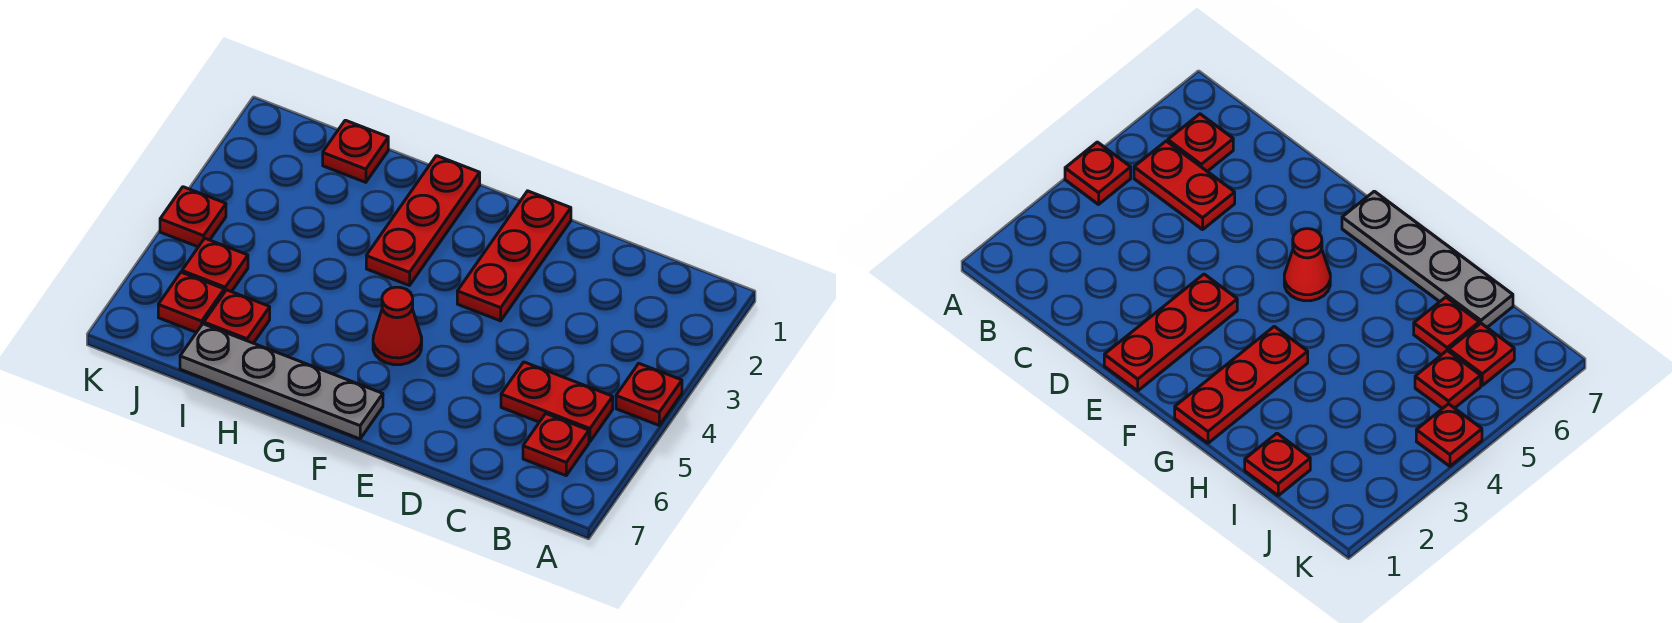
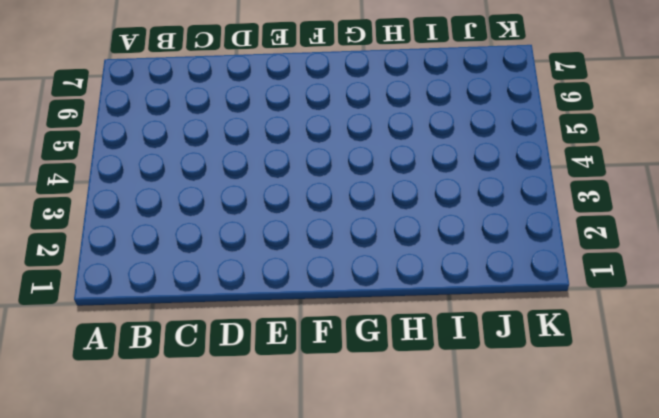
none -> red plate A4 level 1
none -> red plate B5:C5 level 1
none -> red plate B6 level 1

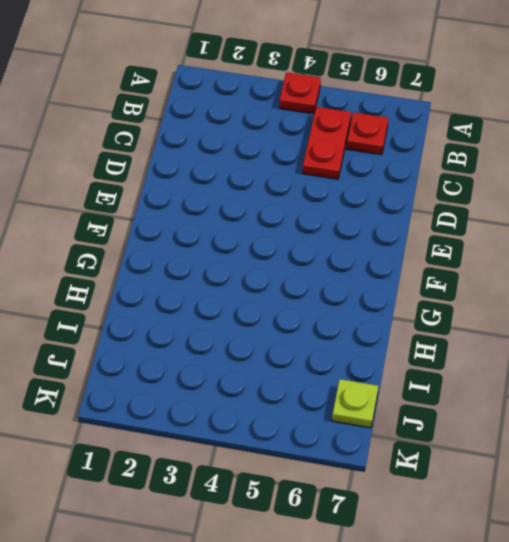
lime plate J7 level 1 -> none
none -> red plate E1:E3 level 1
none -> red cone F5 level 1
none -> grey plate F7:I7 level 1

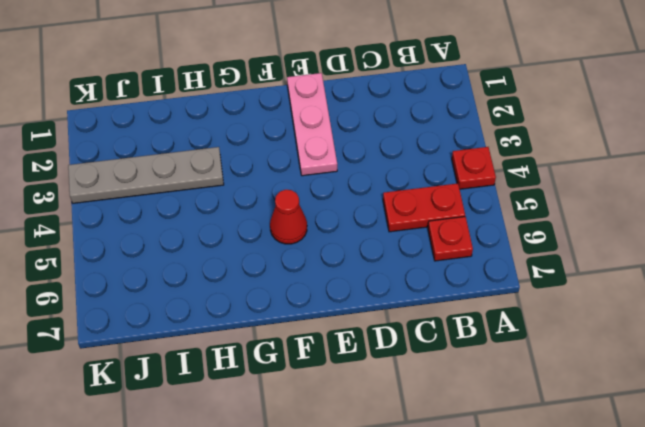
pink plate E1:E3 level 1 -> red plate E1:E3 level 1
grey plate H3:K3 level 1 -> grey plate F7:I7 level 1
none -> red plate G1:G3 level 1
none -> red plate I1 level 1
none -> red plate I6 level 1

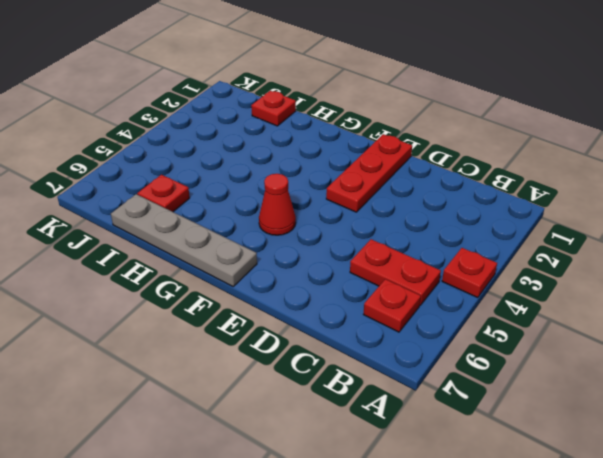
none -> red plate G1:G3 level 1
none -> red plate J5 level 1
none -> red plate J6 level 1

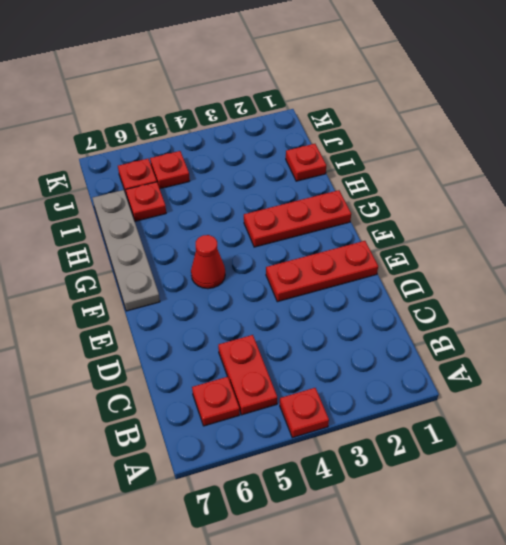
none -> red plate K4 level 1

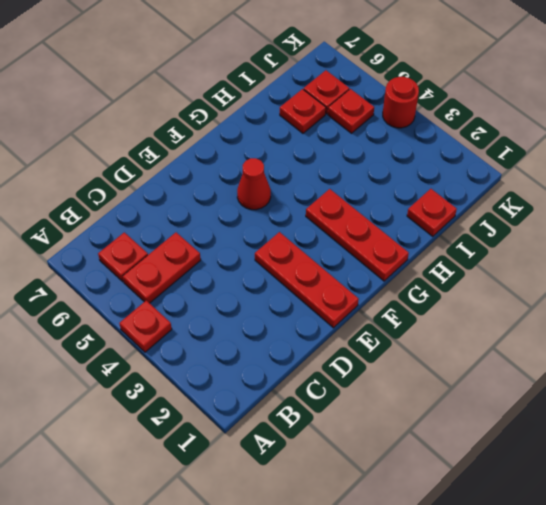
red round brick K4 level 1 -> red plate K4 level 1
none -> grey plate F7:I7 level 1

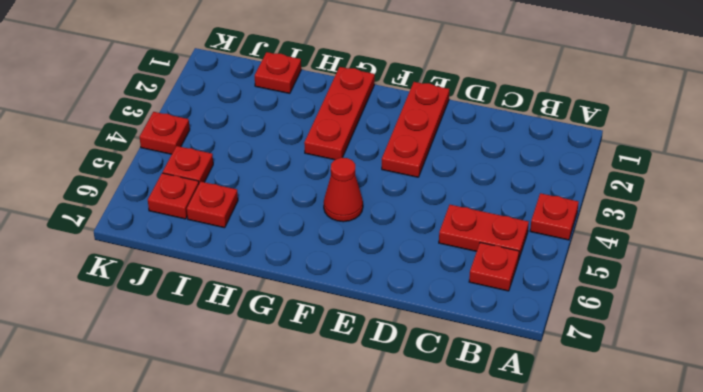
none -> grey plate F7:I7 level 1

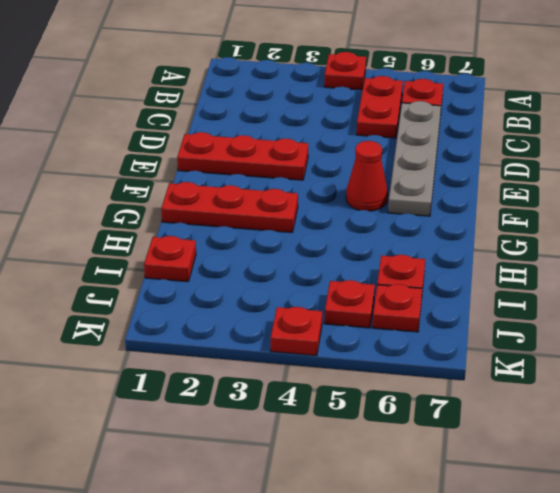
grey plate C6:F6 level 1 -> grey plate F7:I7 level 1

